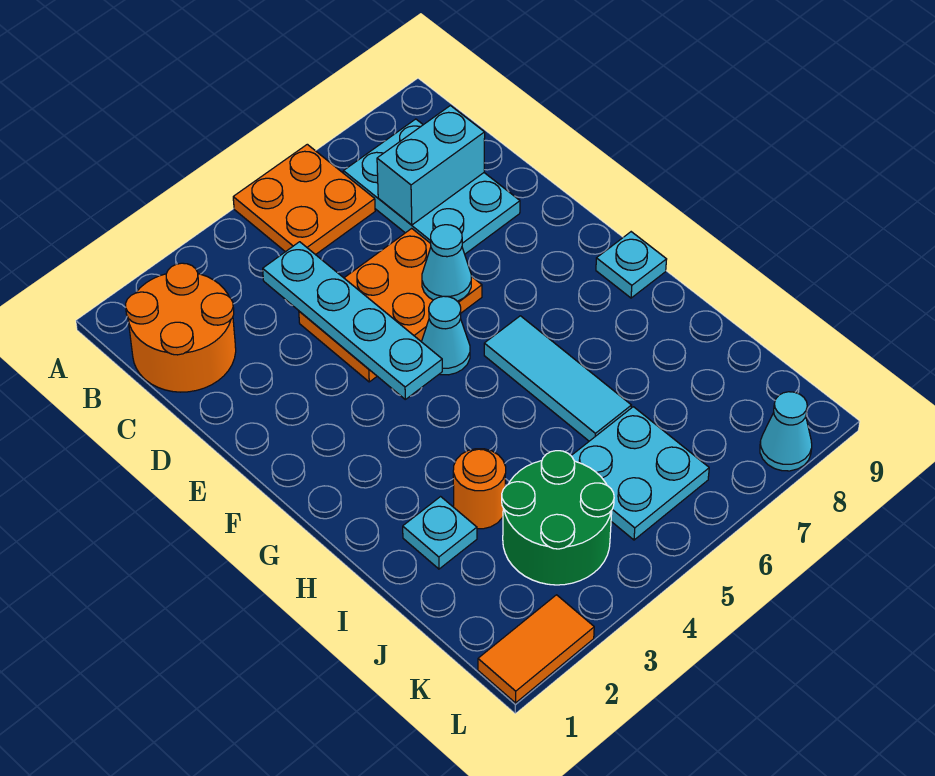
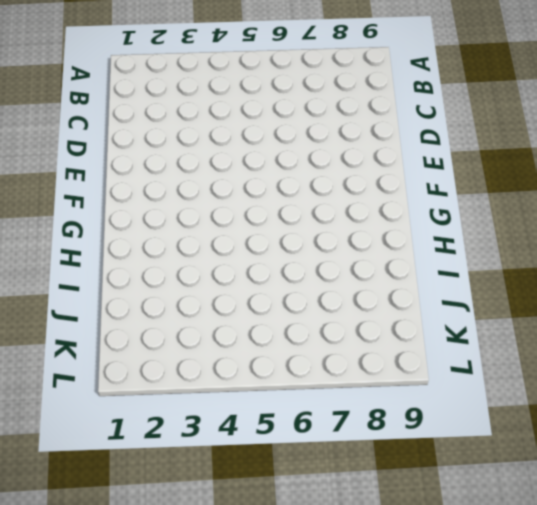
none -> orange plate A5:B6 level 1
none -> orange round brick B1:C2 level 1
none -> cyan plate B7:D8 level 1

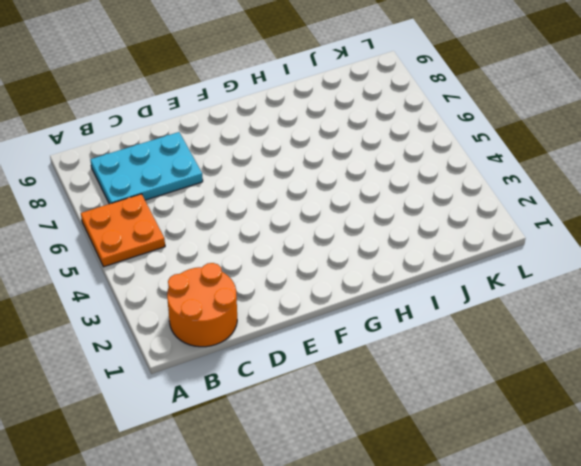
none -> orange plate D4:E6 level 1
none -> cyan cone F5 level 1
none -> cyan tile G6:I6 level 1

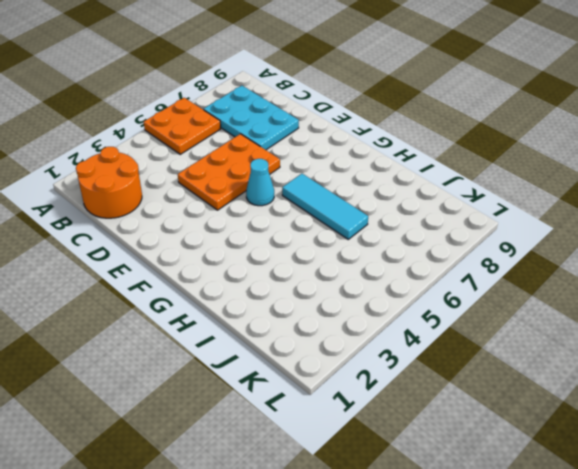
none -> cyan plate G9 level 1
none -> cyan plate I2 level 1
none -> orange round brick I3 level 1

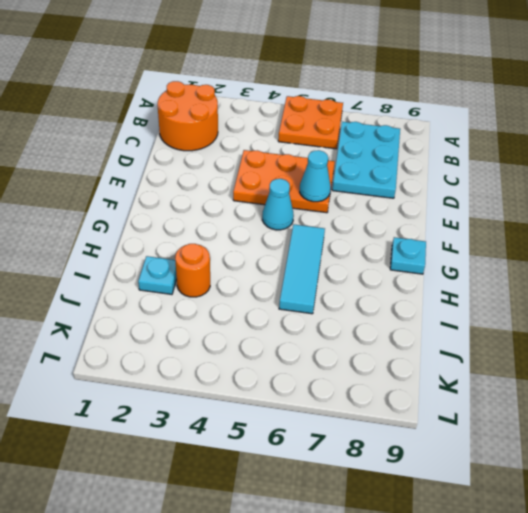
none -> green round brick J3:K4 level 1
none -> cyan plate J5:K6 level 1
none -> orange tile L1:L2 level 1

